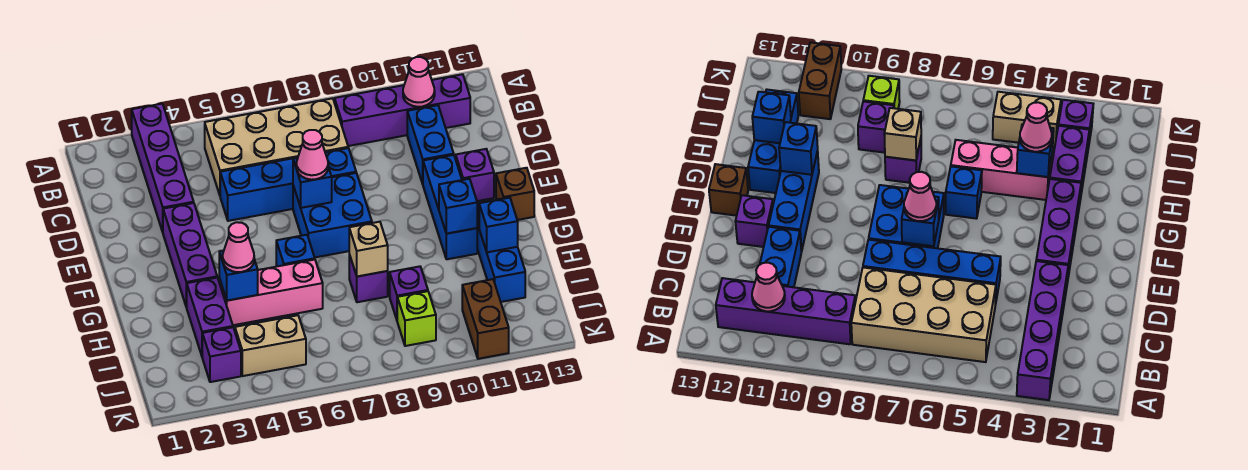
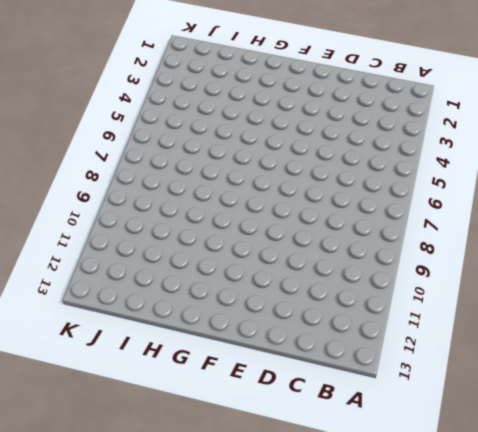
none -> purple brick A3:D3 level 1
none -> tan brick B5:C8 level 1
none -> purple brick B9:B12 level 1

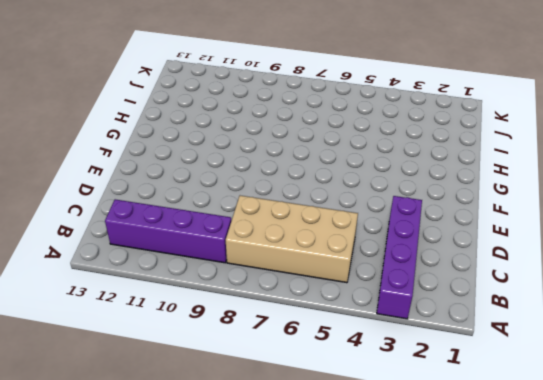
none -> blue brick C11:D11 level 1
none -> blue brick D5:D8 level 1
none -> purple brick E3:G3 level 1

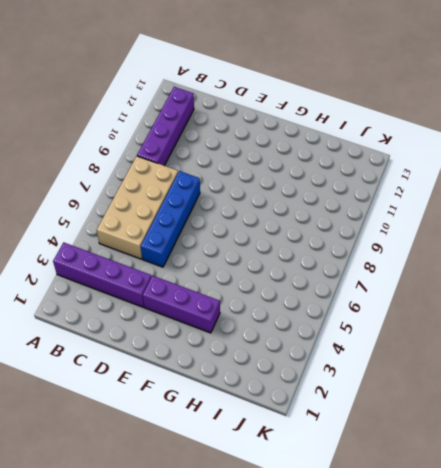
none -> blue brick C11:D11 level 1
none -> blue brick E7:F8 level 1
none -> blue brick E11:G11 level 1

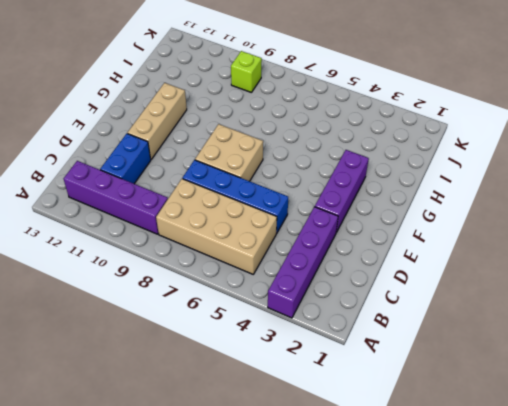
tan brick E7:F8 level 1 -> blue brick E7:F8 level 1
tan brick E11:G11 level 1 -> blue brick E11:G11 level 1
none -> purple brick E12 level 1
none -> brown brick F13 level 1
none -> blue brick G6 level 1

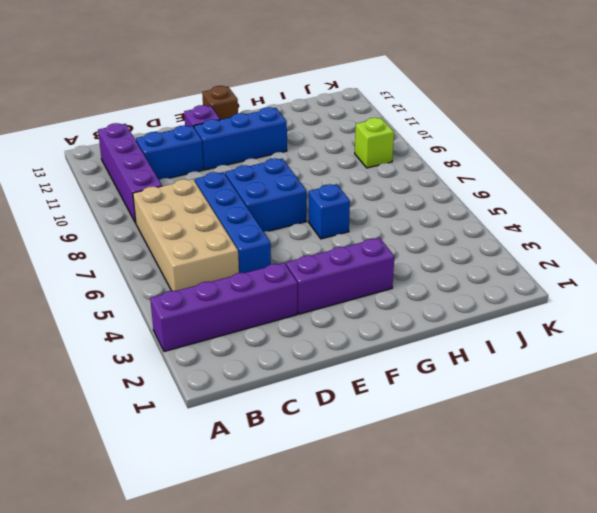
none -> blue brick G12:I12 level 1
none -> purple brick H3:I3 level 1
none -> pink brick H4:H6 level 1

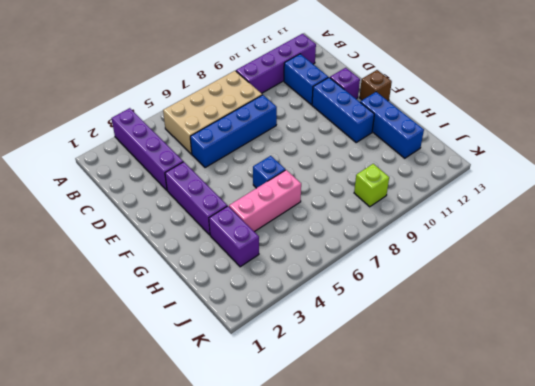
none -> blue brick E7:F8 level 1
none -> purple brick H8 level 1
none -> purple brick I9 level 1

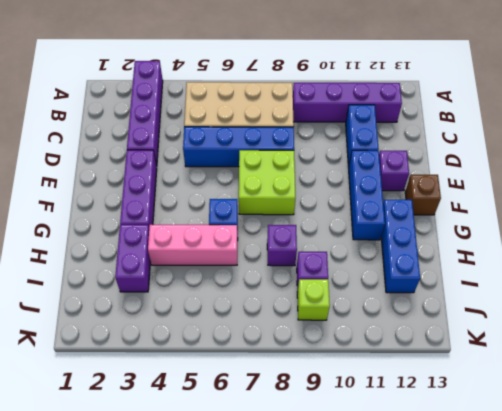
lime brick E7:F8 level 1 -> blue brick E7:F8 level 1
none -> purple brick J3 level 1
none -> tan brick J4:J5 level 1
none -> brown brick J11:K11 level 1

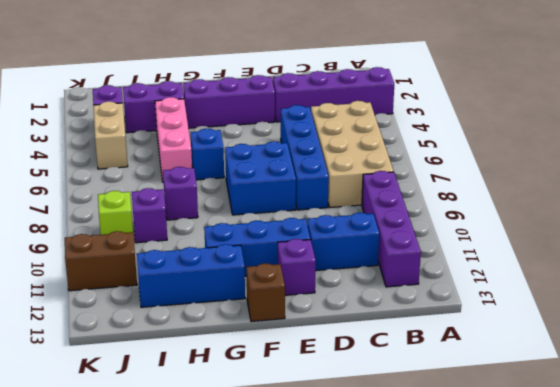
none -> pink cone B11 level 2
none -> blue brick E7 level 2
none -> blue brick G11 level 2

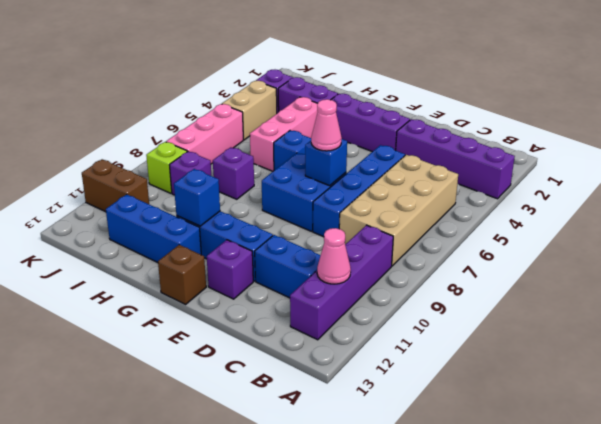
pink brick J6:J8 level 1 -> none
none -> blue brick H4 level 2
none -> tan brick H8 level 2
none -> blue brick H12 level 2

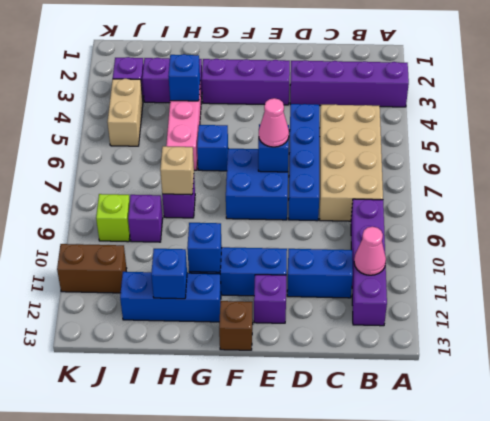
none -> pink cone H4 level 3

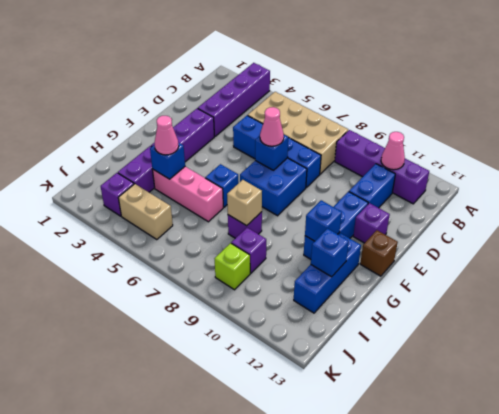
none -> brown brick J11:K11 level 1

